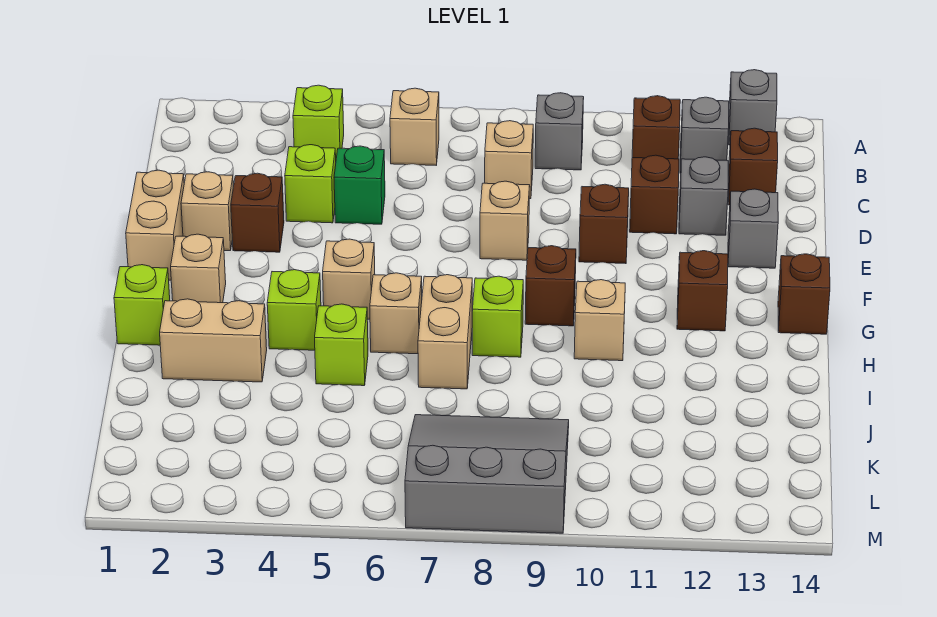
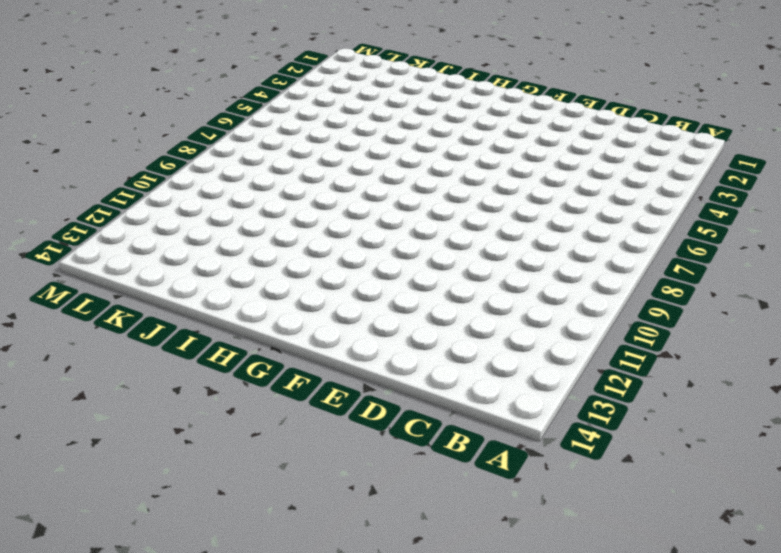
none -> grey brick A13 level 1
none -> lime brick B4 level 1
none -> tan brick B6 level 1
none -> grey brick B9 level 1

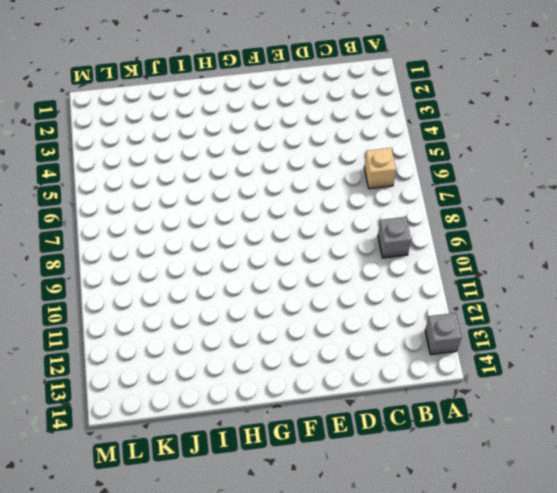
none -> lime brick B4 level 1
none -> brown brick B11 level 1
none -> grey brick B12 level 1
none -> tan brick C8 level 1

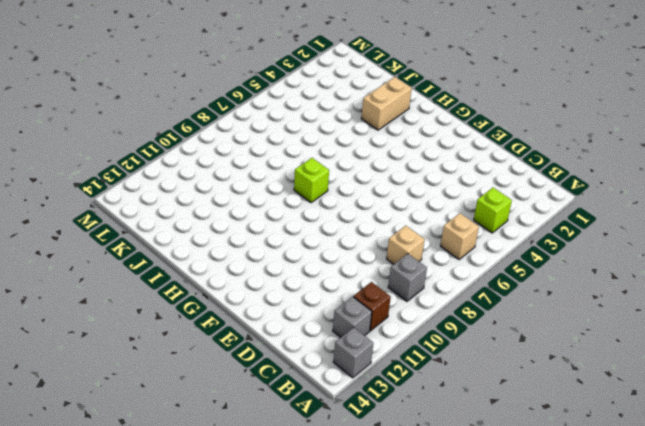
none -> brown brick C13 level 1
none -> lime brick D4 level 1
none -> green brick D5 level 1
none -> brown brick D11 level 1

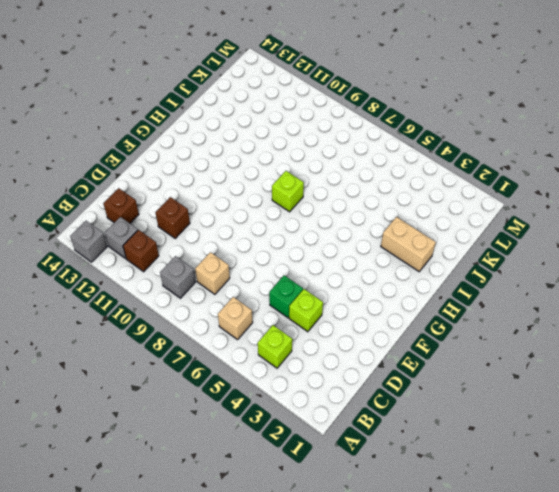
none -> grey brick D12 level 1
none -> tan brick E1:F1 level 1
none -> tan brick E2 level 1
none -> brown brick E3 level 1

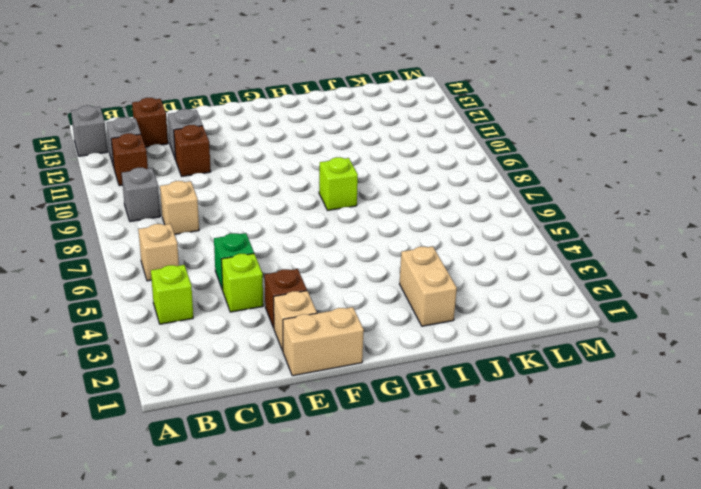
none -> tan brick E8 level 1
none -> brown brick E10 level 1
none -> grey brick E13 level 1
none -> tan brick G2 level 1

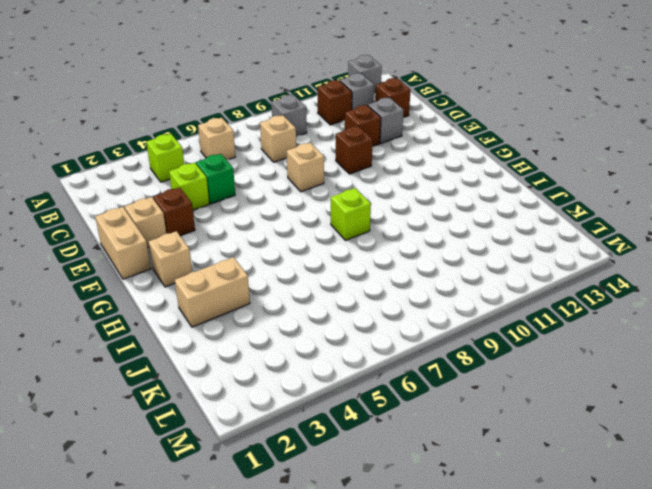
none -> grey brick E13 level 1
none -> tan brick G5 level 1
none -> brown brick G9 level 1
none -> brown brick G12 level 1

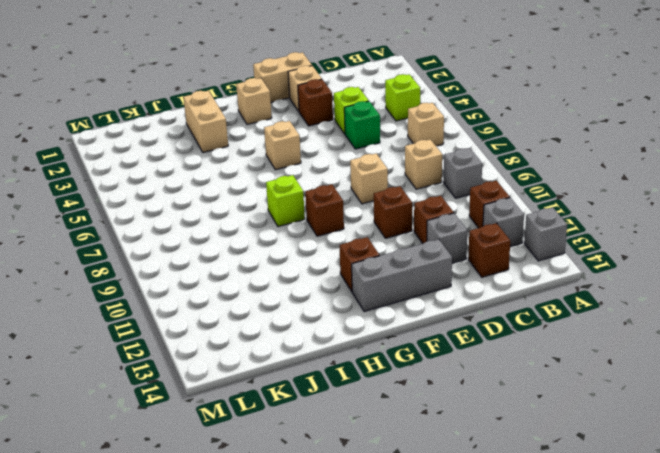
grey brick E13:G13 level 1 -> grey brick E13 level 1
none -> brown brick G14 level 1
none -> lime brick H1 level 1
none -> lime brick H4 level 1
none -> tan brick H6 level 1

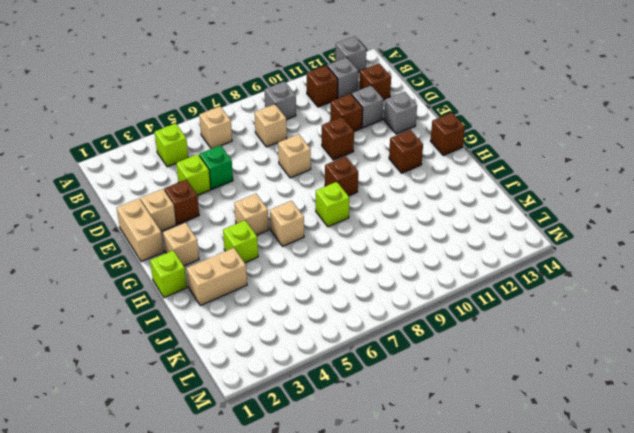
none -> tan brick H7:I7 level 1
none -> tan brick H10 level 1
none -> lime brick I5 level 1
none -> grey slope K7:M9 level 1 top M

